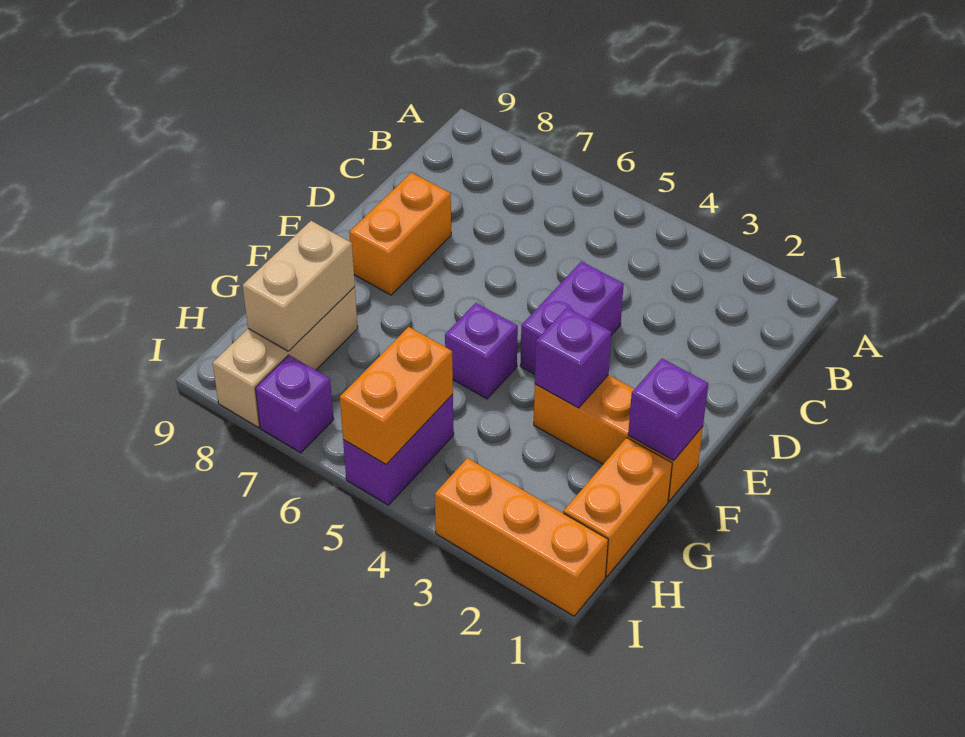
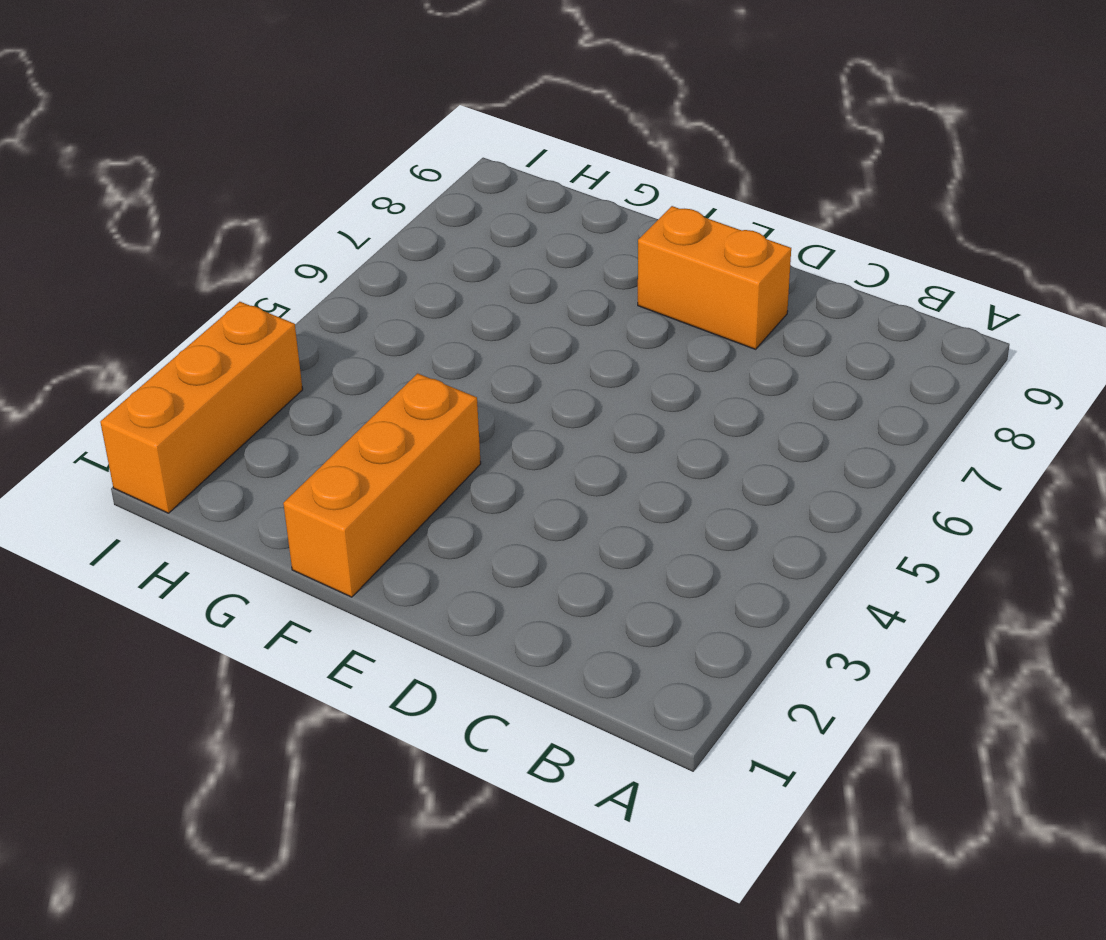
none -> purple brick D4:E4 level 1
none -> purple brick F5 level 1
none -> orange brick G1:H1 level 1

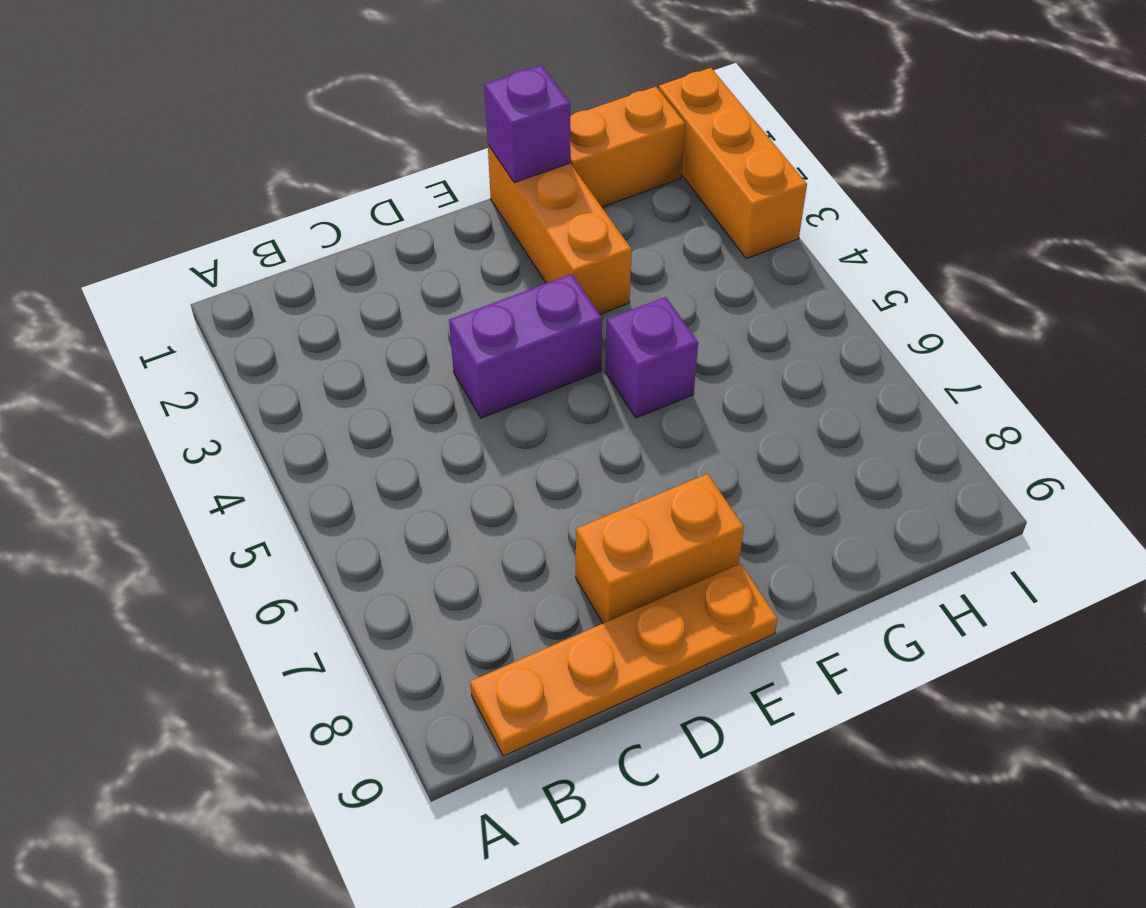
orange plate B9:E9 level 1 -> none
none -> tan brick G8:I8 level 1
none -> purple brick H5:I5 level 1
none -> purple brick I7 level 1

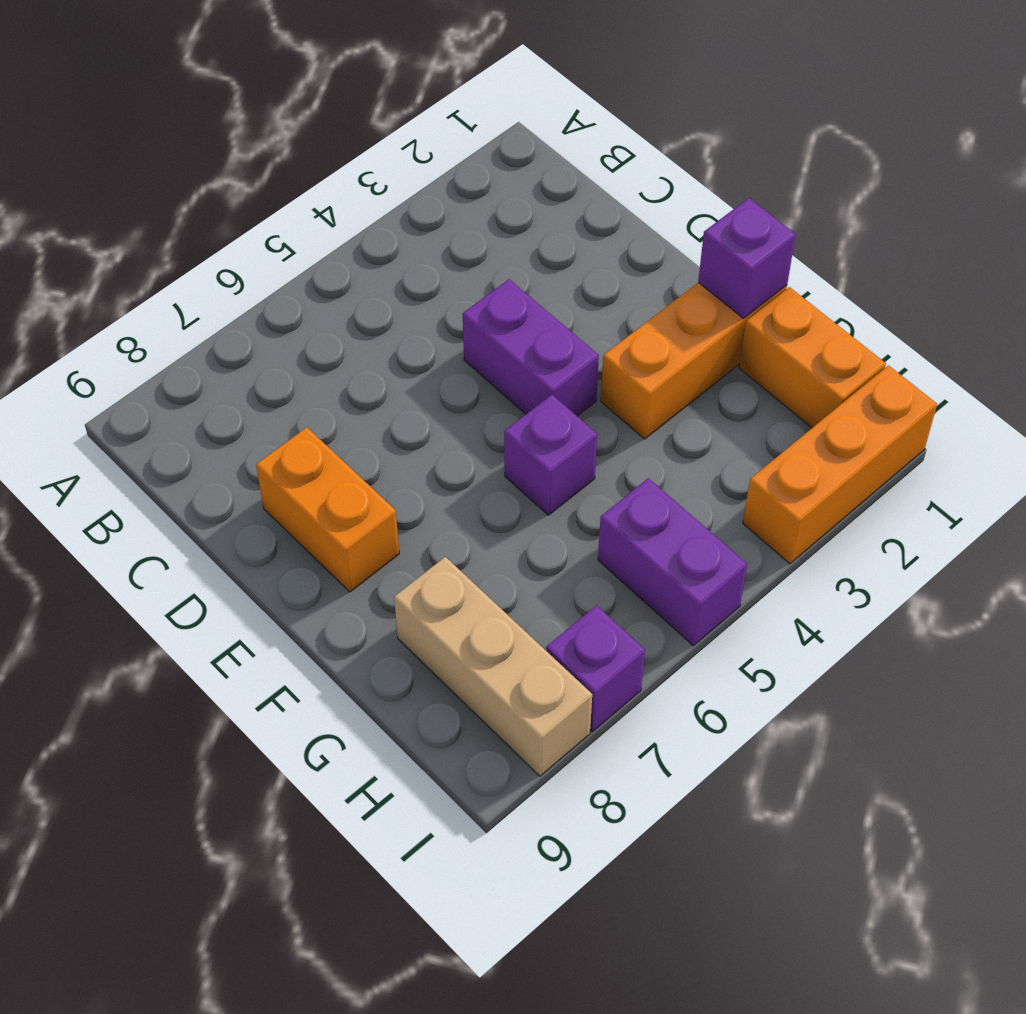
none -> purple brick F3 level 2
none -> tan brick G8:H8 level 2
none -> orange brick H5:I5 level 2

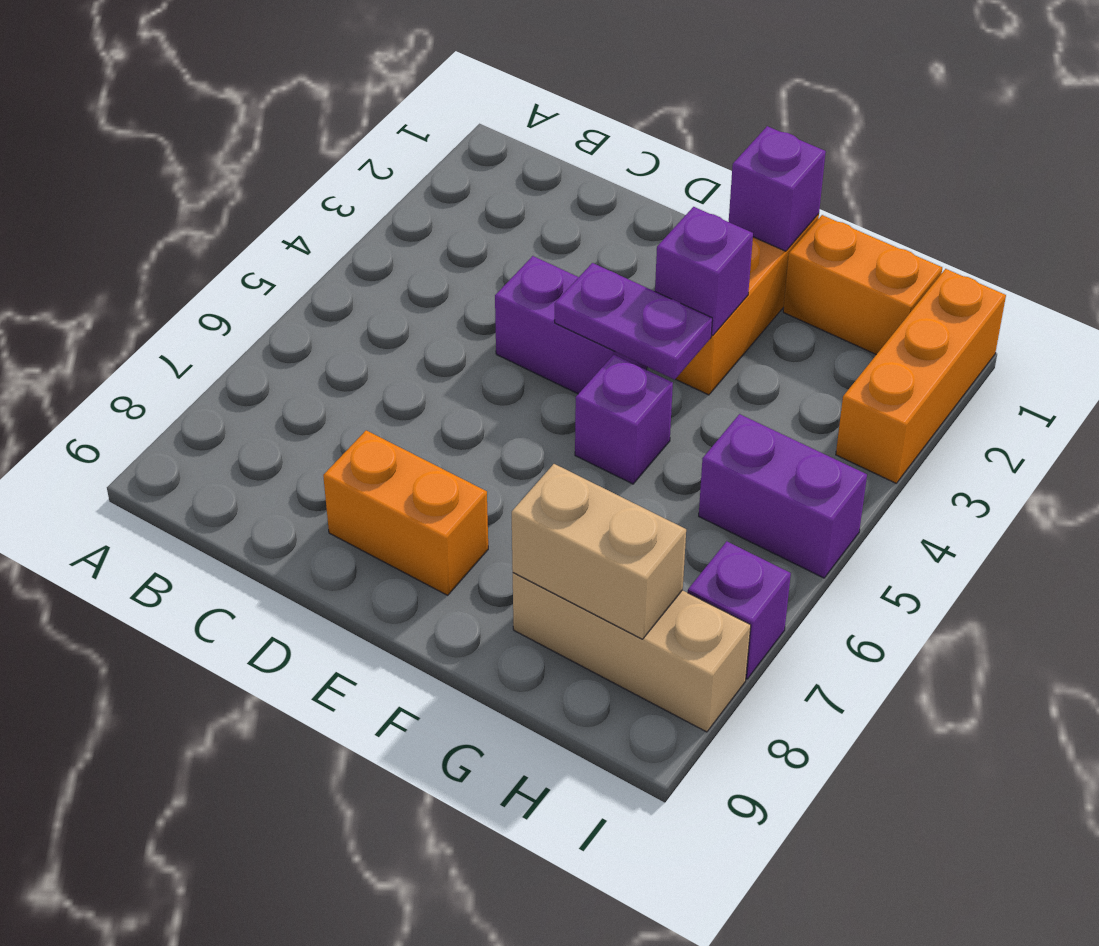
purple plate E4:F4 level 2 -> none
none -> orange brick H5:I5 level 2

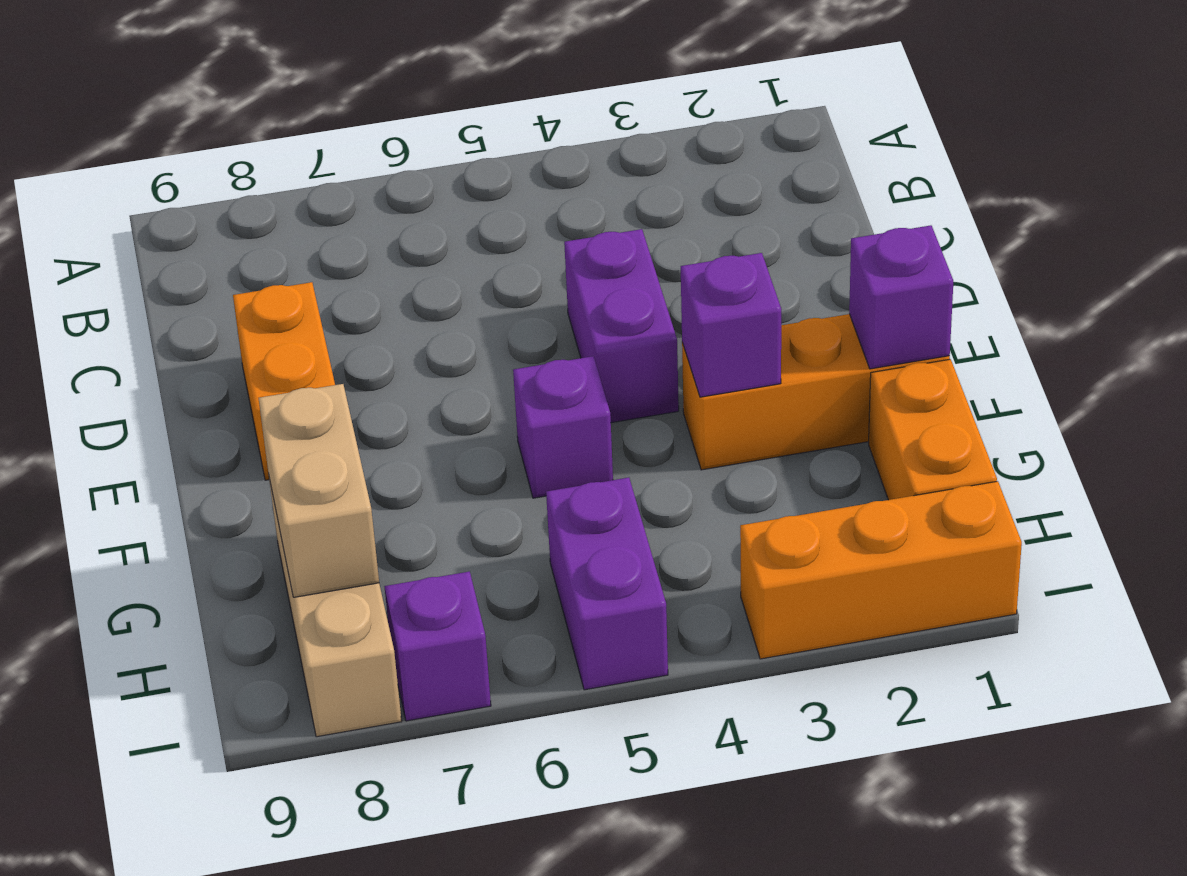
none -> orange brick H5:I5 level 2

